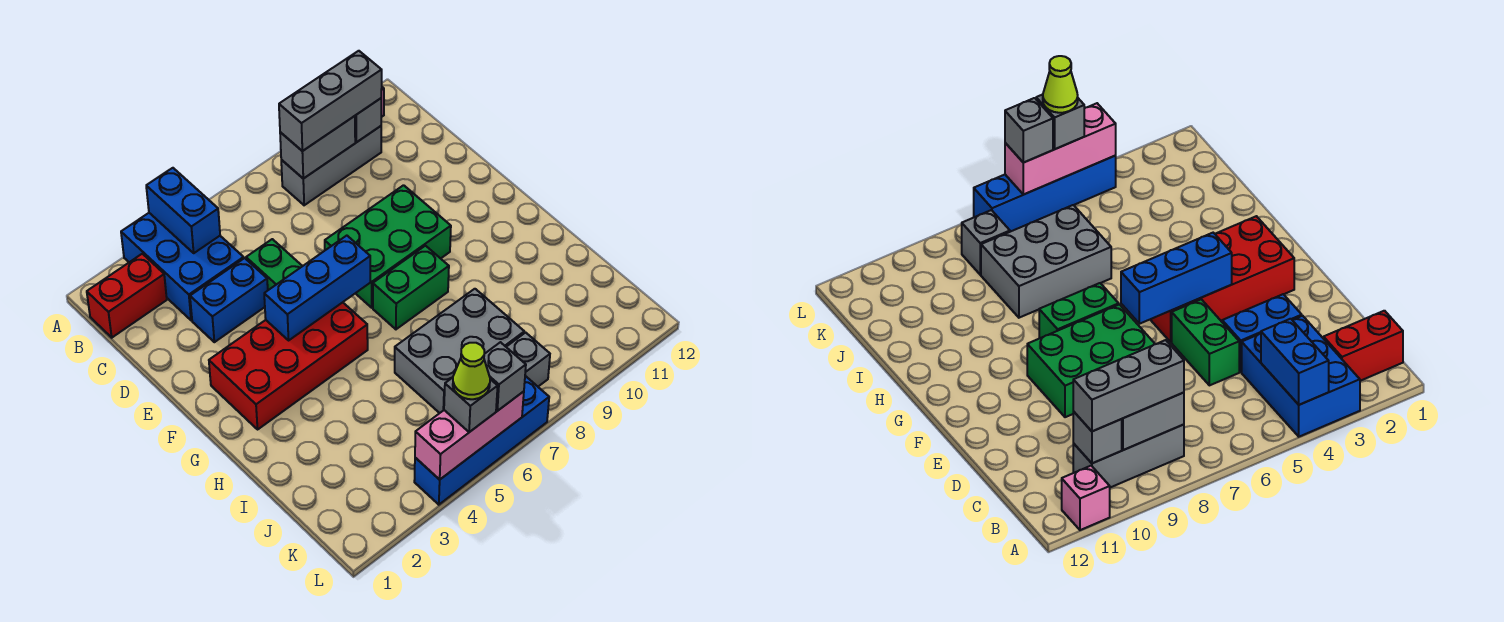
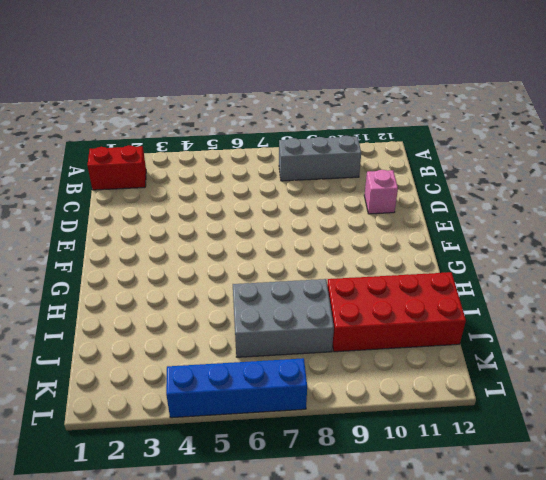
pink brick D11 level 1 -> pink brick A11 level 1
red brick I9:J12 level 1 -> red brick F2:G5 level 1
none -> blue brick A3:C4 level 1
none -> blue brick D3:D4 level 1
none -> green brick D5:E5 level 1

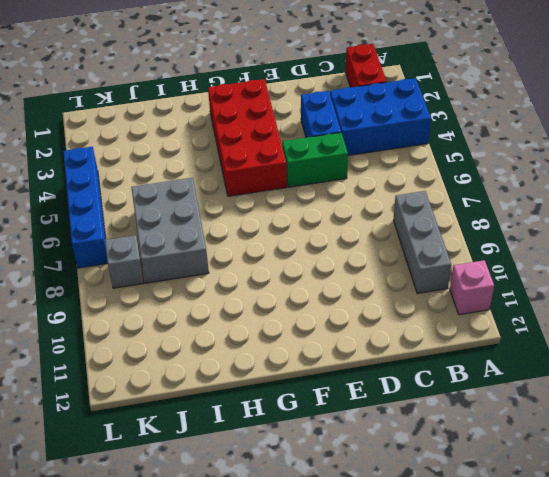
none -> green brick E7:F9 level 1
none -> green brick G7:G8 level 1
none -> blue brick A4:B4 level 2

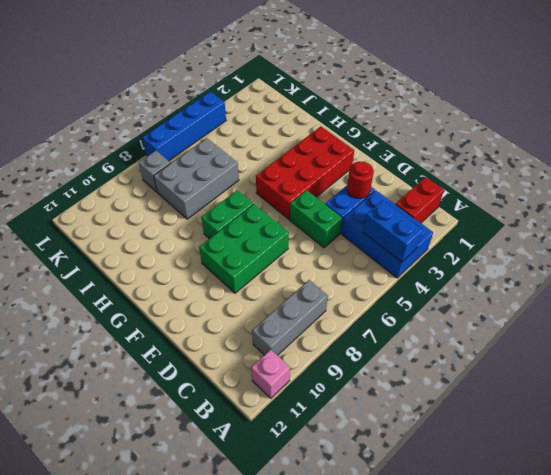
red round brick D3 level 2 -> none
none -> grey brick B8:B9 level 2
none -> grey brick B10 level 2
none -> blue brick F4:F6 level 2

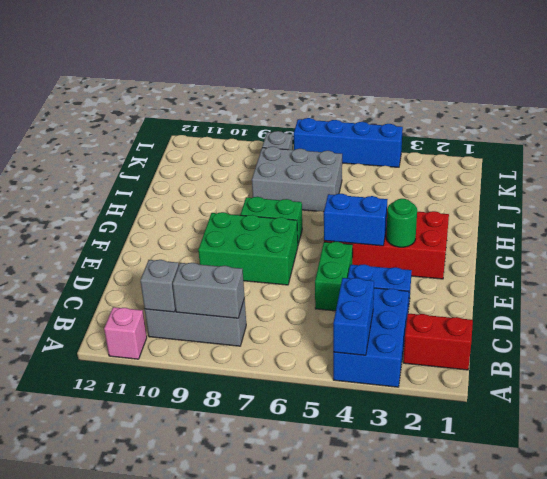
green round brick F3 level 2 -> none
blue brick F4:F5 level 2 -> blue brick F4:F6 level 2
none -> pink brick L4:L6 level 2
none -> grey brick B8:B10 level 3
none -> grey brick L5 level 3

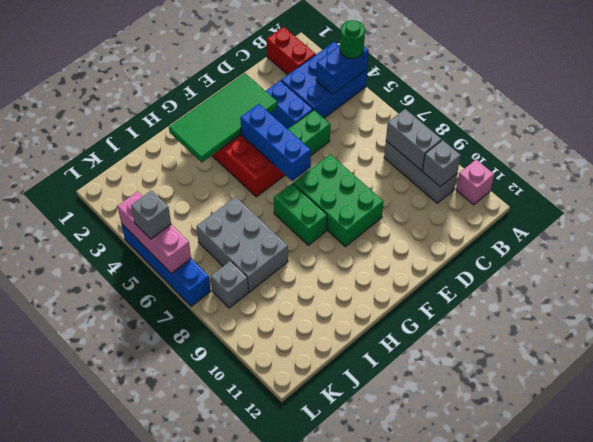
green round brick A4 level 3 -> none
green tile E2:H3 level 2 -> none
none -> grey brick B8:B10 level 3
none -> grey brick L6 level 3
none -> lime cone L5 level 4

